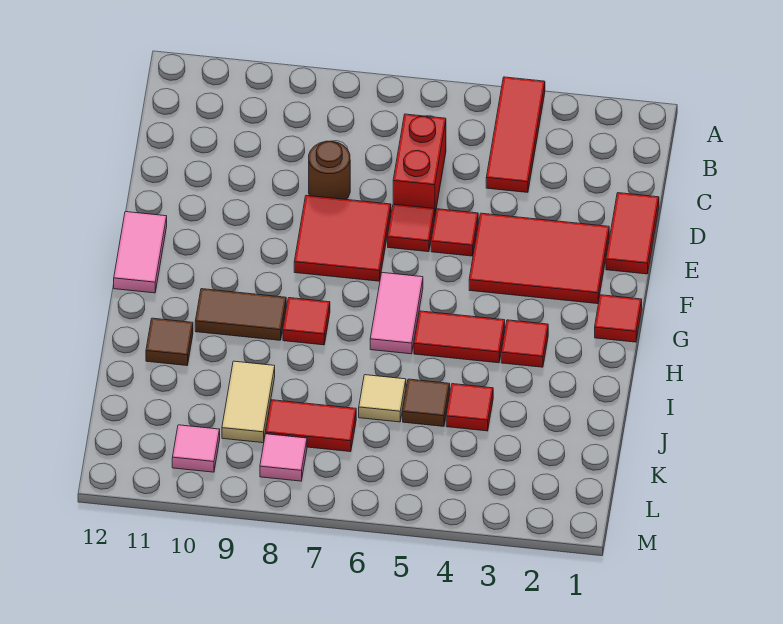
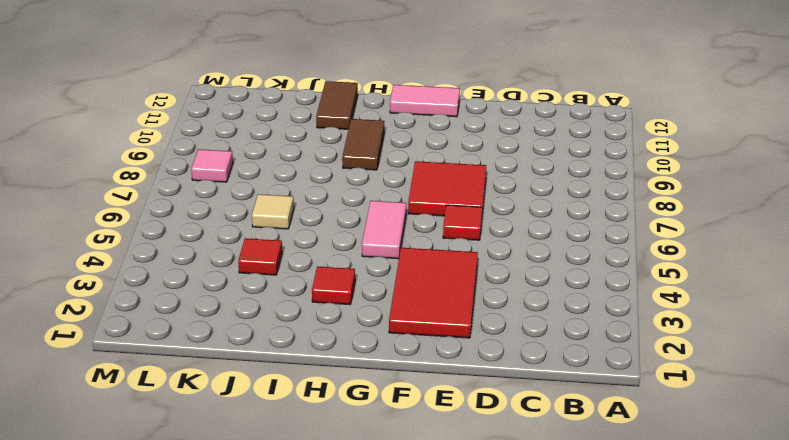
pink tile G5:G6 level 1 -> pink tile G6:H6 level 1
brown tile I11:I12 level 1 -> brown tile I11 level 1
none -> red tile A4:C4 level 1
none -> red brick C6:D6 level 1
none -> red tile D1:E1 level 1

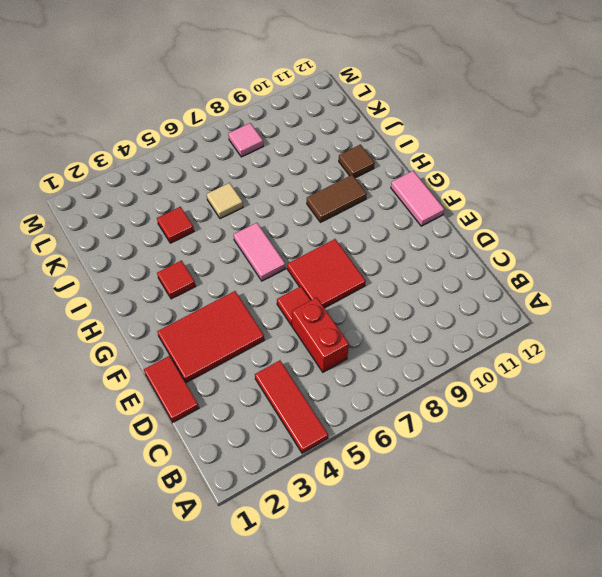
none -> brown round brick D8 level 1
none -> red tile E5 level 1
none -> red tile G1 level 1

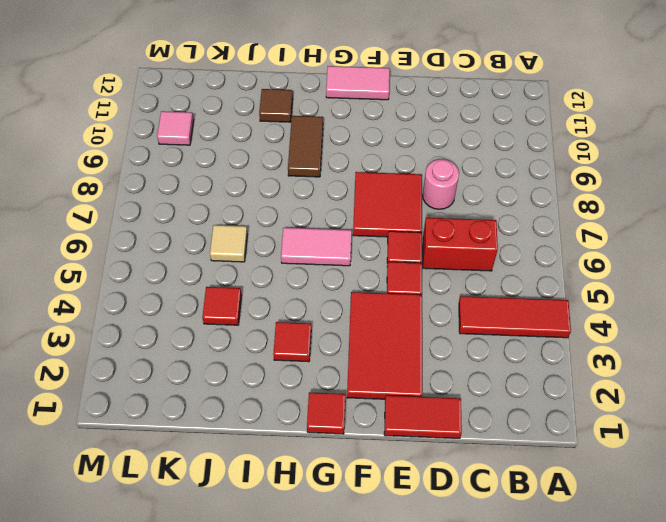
pink round brick D8 level 1 -> brown round brick D8 level 1
none -> red tile H4:H5 level 1
none -> red tile H8 level 1
none -> brown tile J5 level 1

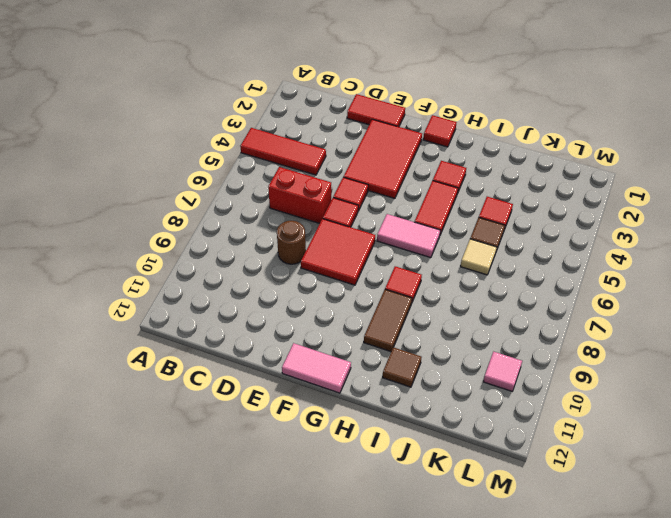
none -> tan tile J9:K9 level 1
none -> red tile K7:K8 level 1
none -> pink tile L8 level 1

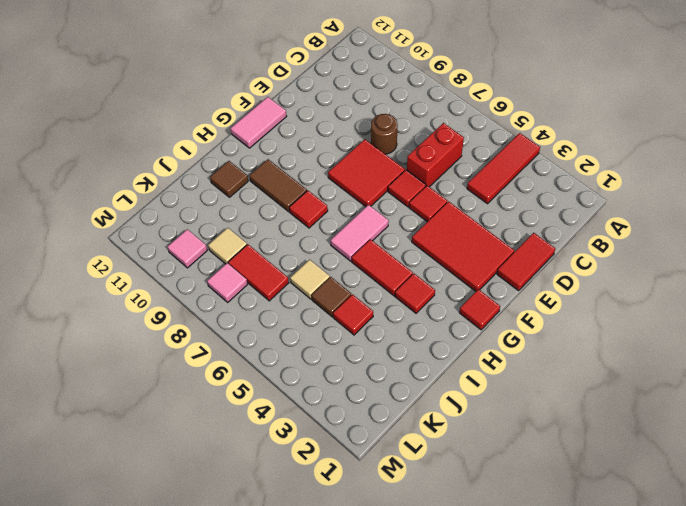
tan tile K9 level 1 -> tan tile J9:K9 level 1

